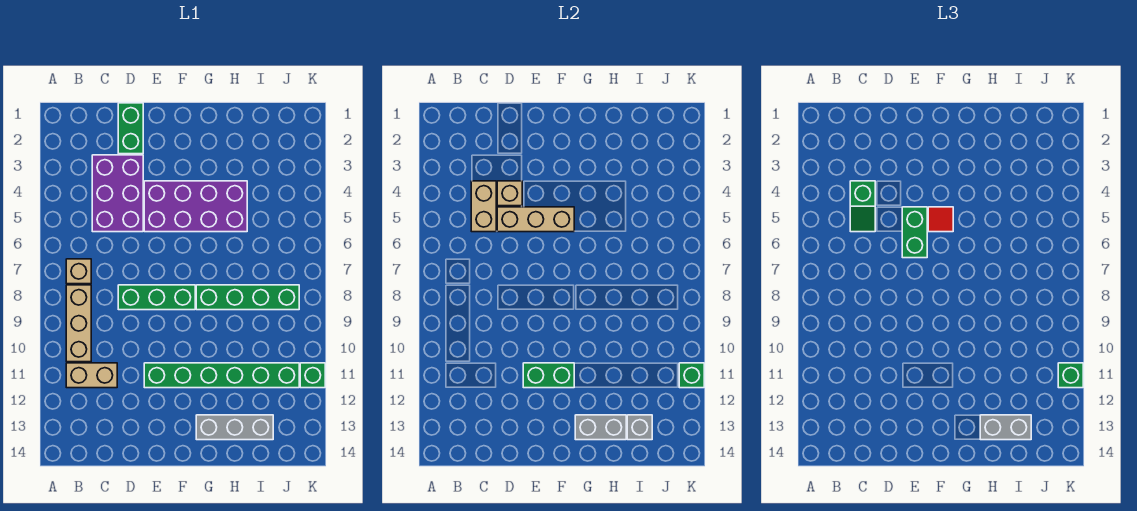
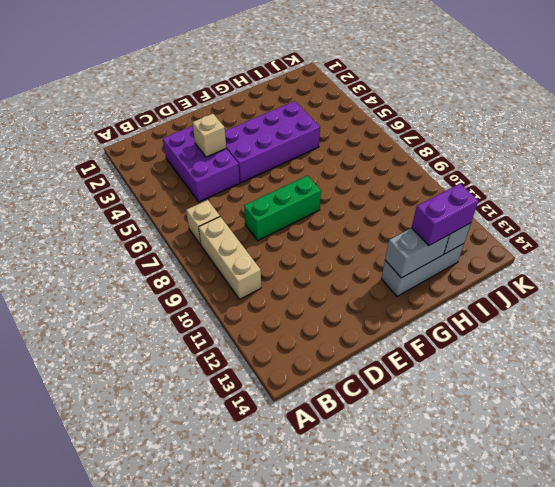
purple brick H13:I13 level 3 -> grey brick H13:I13 level 3
none -> tan brick B11:C11 level 1
none -> green brick D1:D2 level 1
none -> green brick E11:J11 level 1

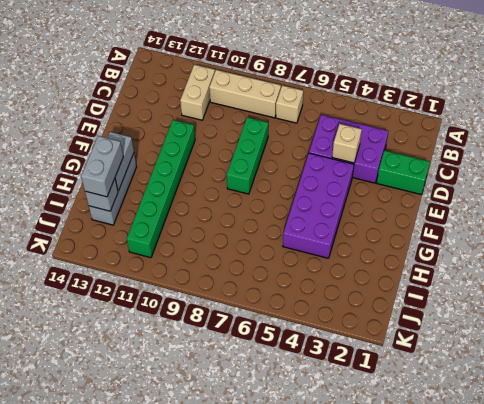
none -> green brick G8:J8 level 1
none -> green brick K11 level 1
none -> tan brick C4:C5 level 2

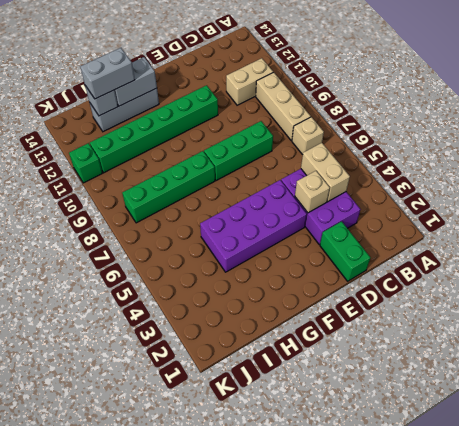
none -> tan brick D5:F5 level 2
none -> green brick E11:F11 level 2
none -> green brick K11 level 2

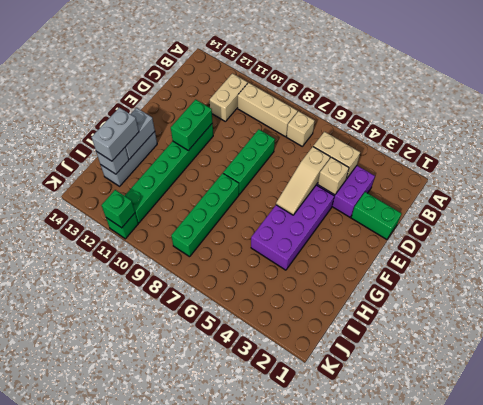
tan slope D5:F5 level 2 top D -> tan brick D5:F5 level 2
none -> green slope C4:C5 level 3 top 4
none -> green brick E5:E6 level 3
none -> red tile F5 level 3

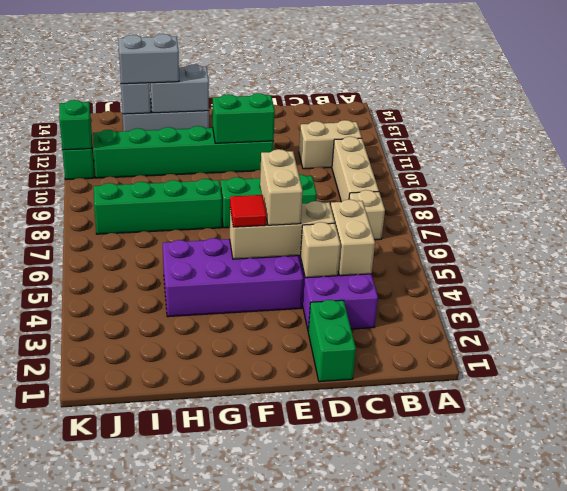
tan brick E5:E6 level 3 -> green brick E5:E6 level 3
none -> green slope C4:C5 level 3 top 4
none -> green brick K11 level 3

